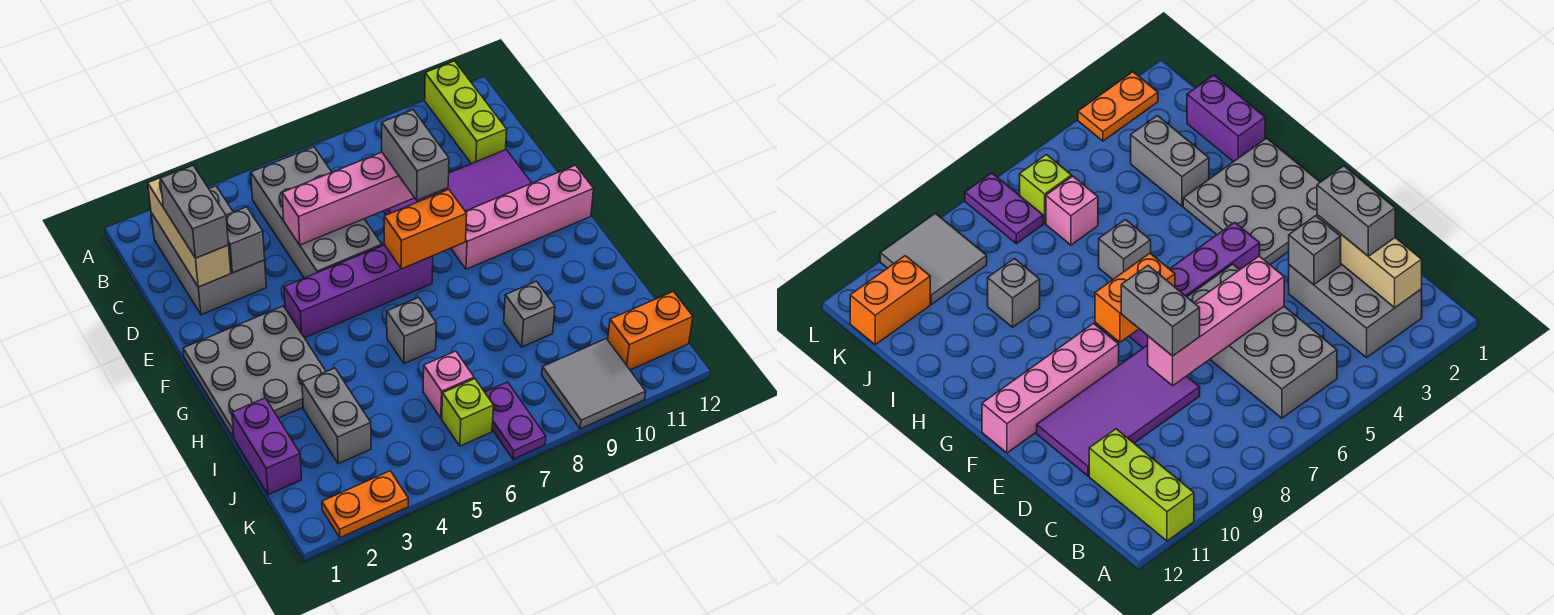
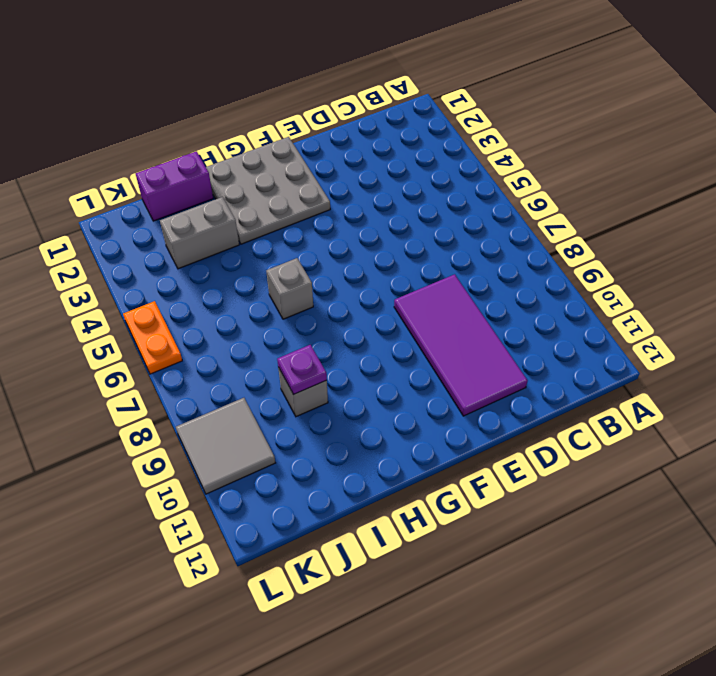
purple plate I9 level 2 -> none
orange plate L5:L6 level 1 -> orange plate L2:L3 level 1
none -> lime brick A11:C11 level 1
none -> grey brick B2:D3 level 1
none -> grey brick B5:E6 level 1

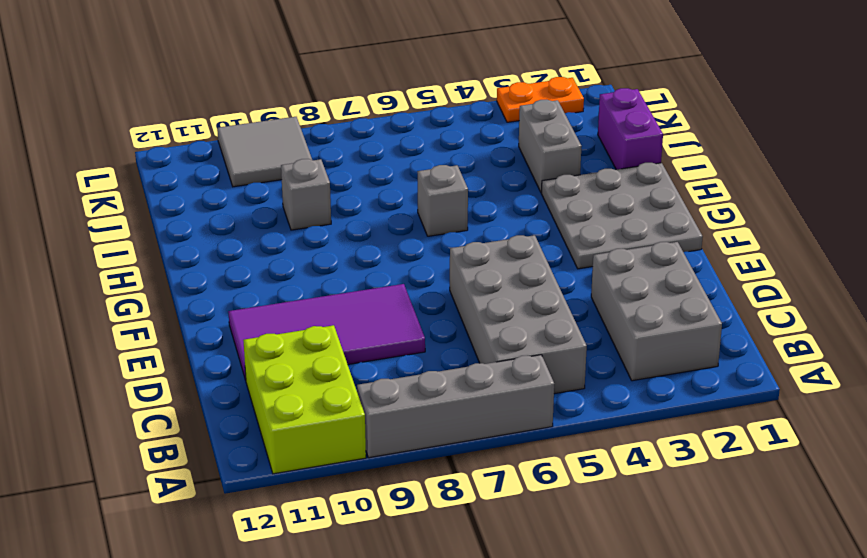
grey brick A6:A9 level 1 -> none
lime brick A10:C11 level 1 -> lime brick A11:C11 level 1
none -> purple brick F4:F7 level 1
none -> pink brick F9:F12 level 1
none -> pink brick J6 level 1

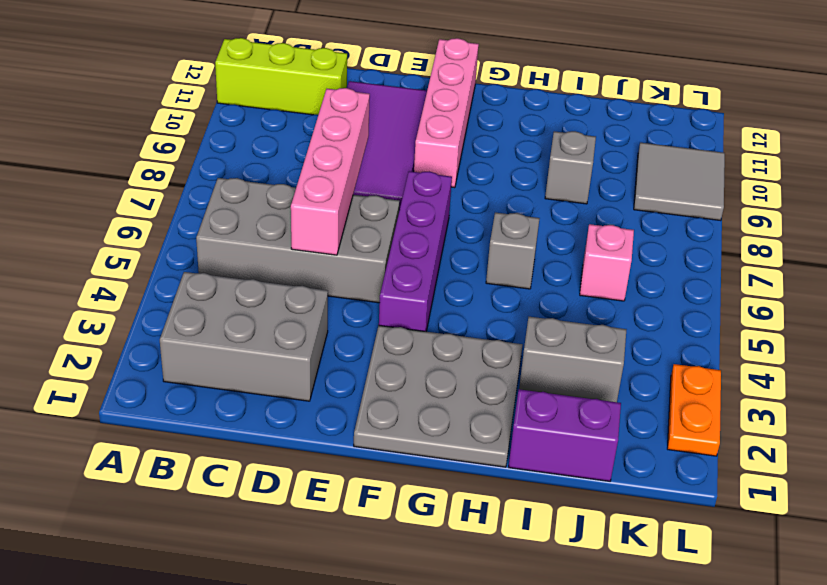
none -> lime brick K6 level 1
none -> purple plate K7:L7 level 1
none -> orange brick K11:K12 level 1

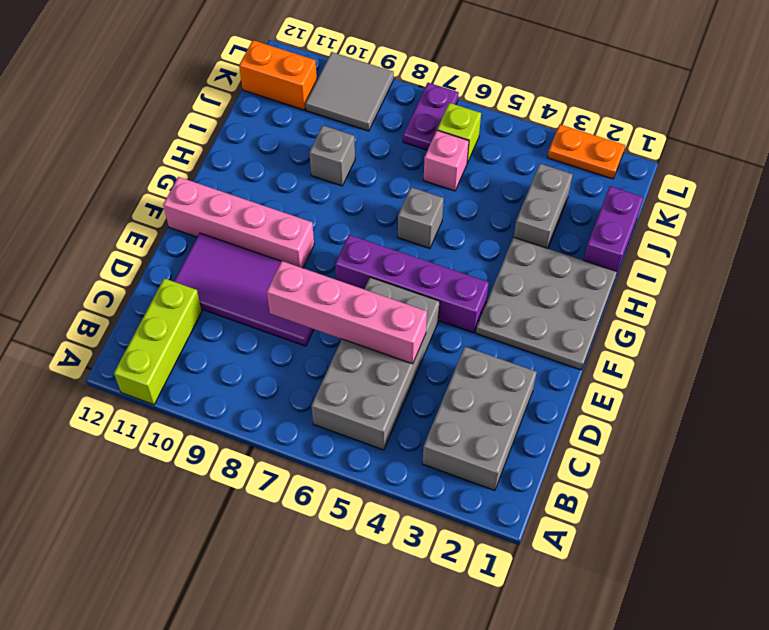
none -> tan brick B2:D2 level 2
none -> grey brick D3 level 2
none -> orange brick F7:F8 level 2

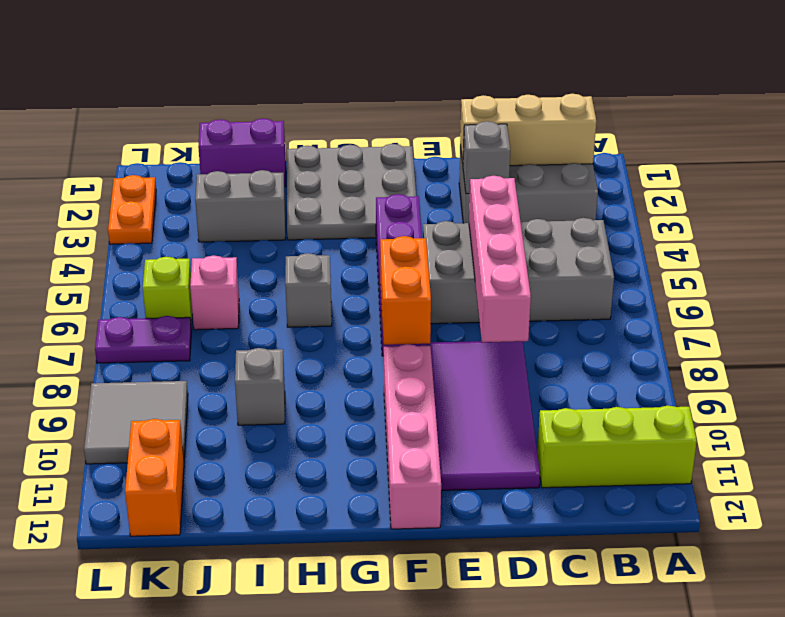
none -> grey brick C2:D2 level 3
none -> grey brick D8:E8 level 3

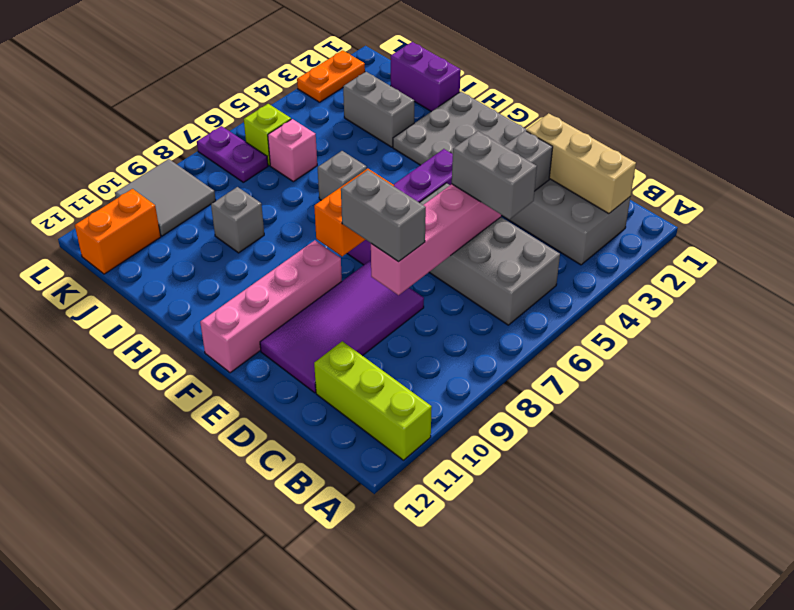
grey brick C5:D5 level 3 -> grey brick C2:D2 level 3

